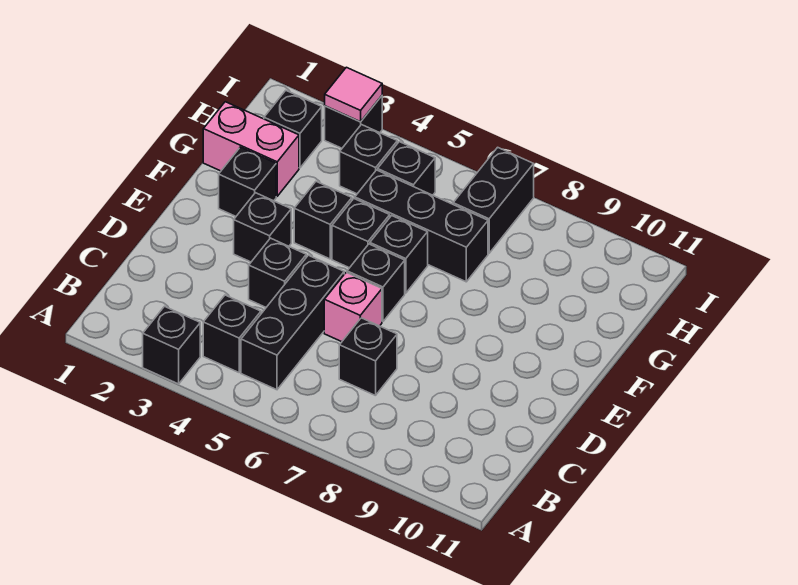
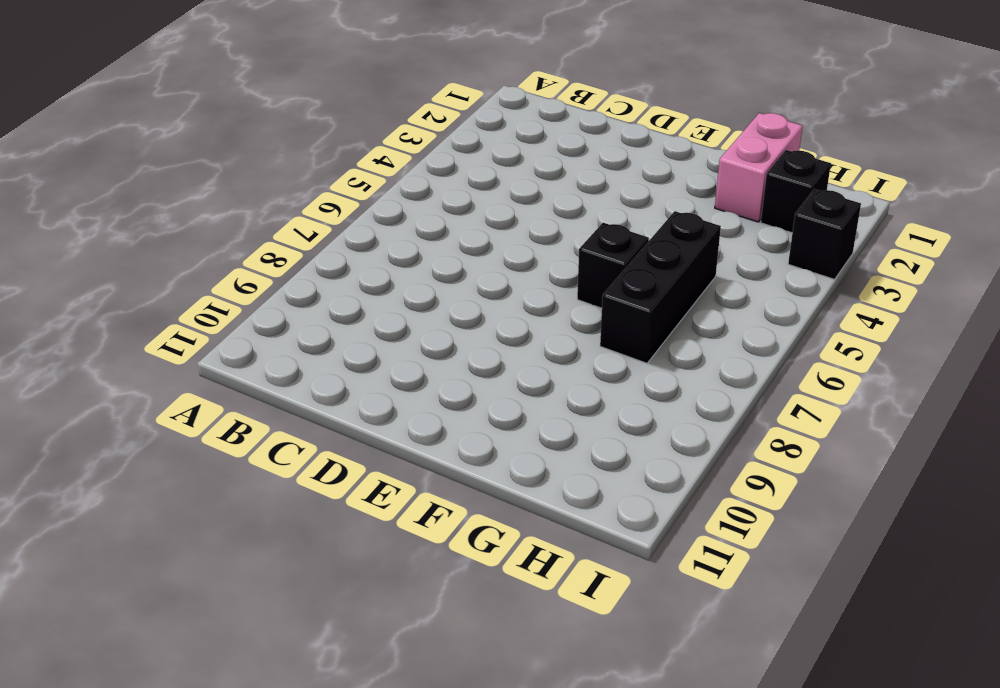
none -> black brick A3 level 1
none -> black brick B4 level 1
none -> black brick B5:D5 level 1

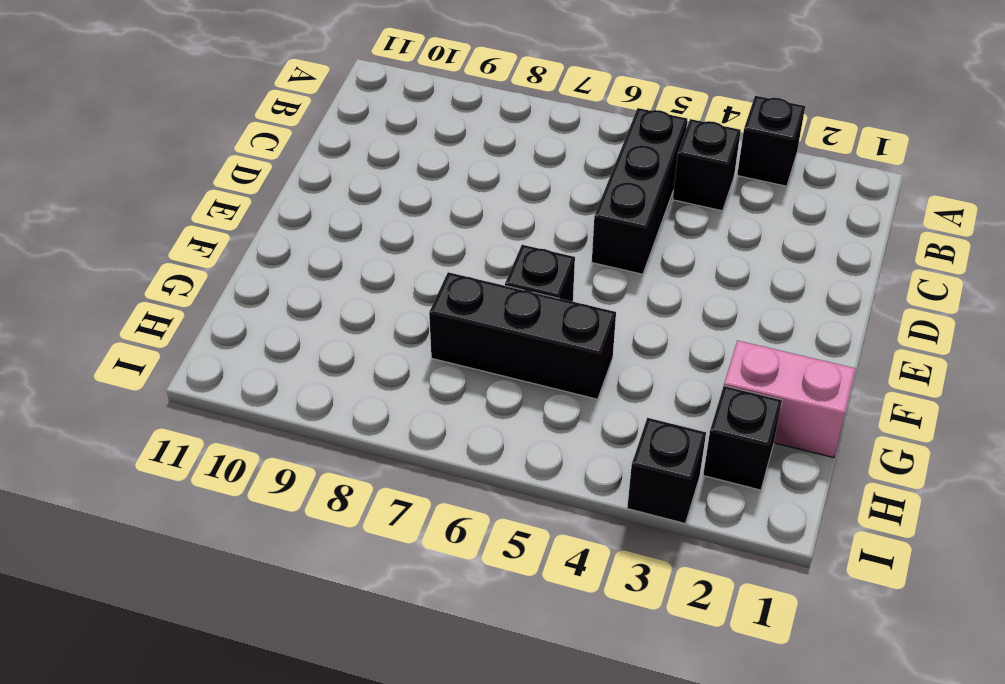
none -> black brick C7 level 1
none -> black brick D4 level 1
none -> pink brick D6 level 1

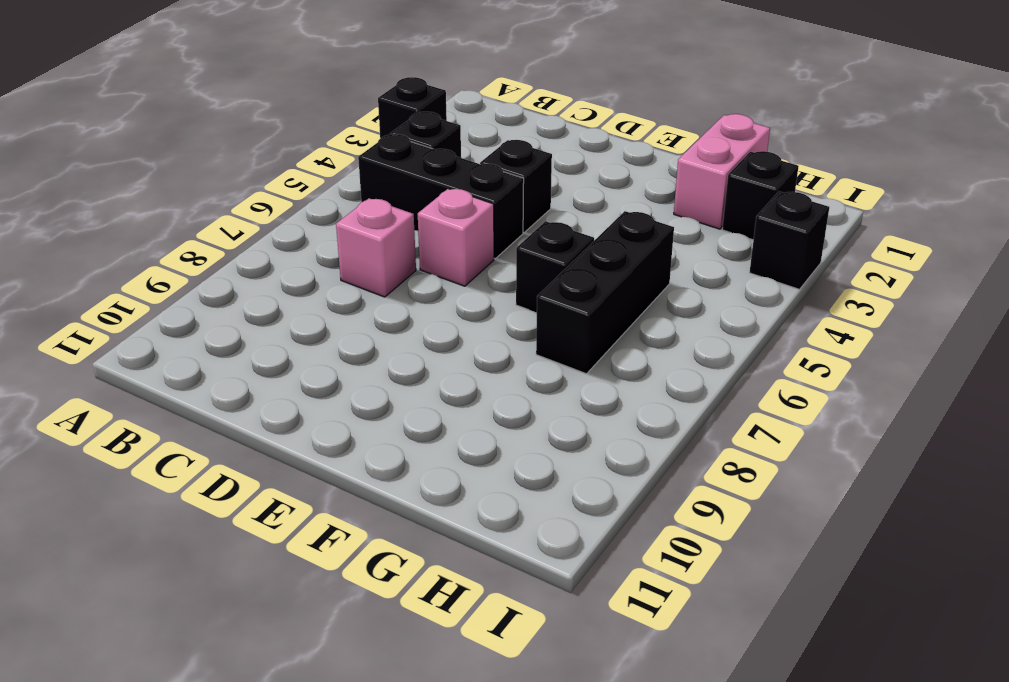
pink brick C7 level 1 -> black brick C7 level 1
none -> black brick E3 level 1
none -> black brick E6 level 1
none -> black brick F2 level 1

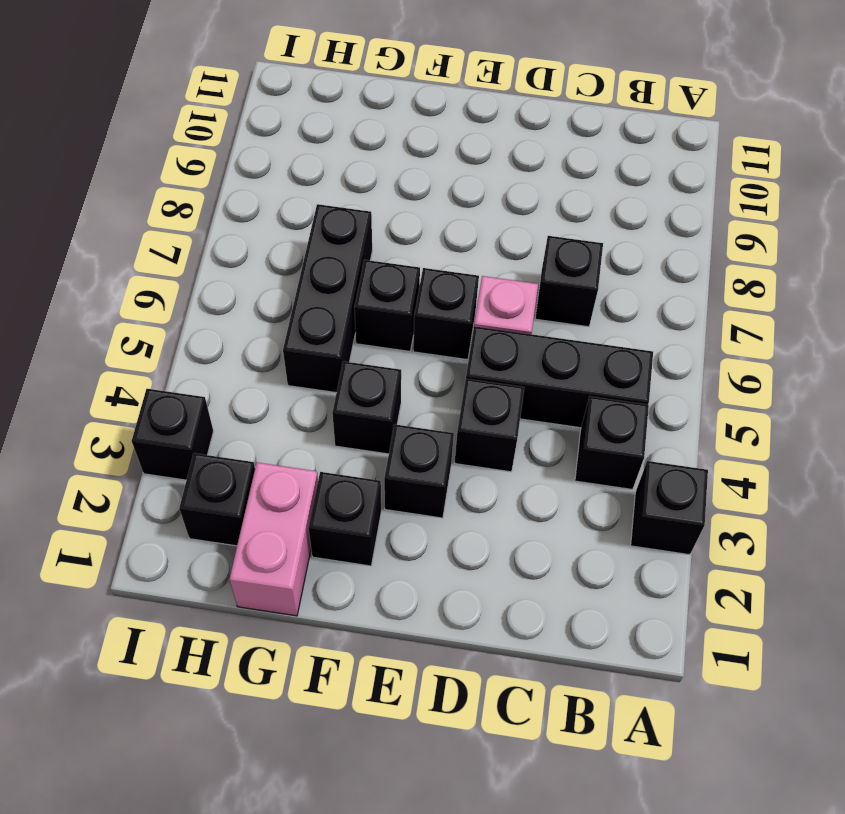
none -> black brick F5 level 1
none -> black brick H4 level 1
none -> black brick H5 level 1

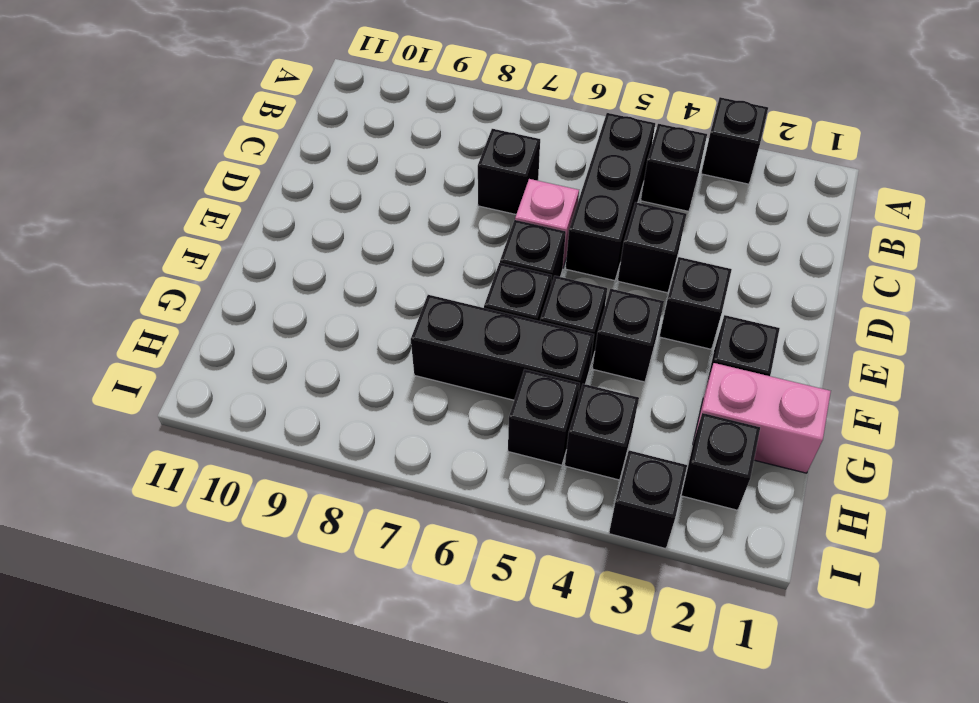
none -> black brick H7:I7 level 1
none -> pink tile I3 level 2

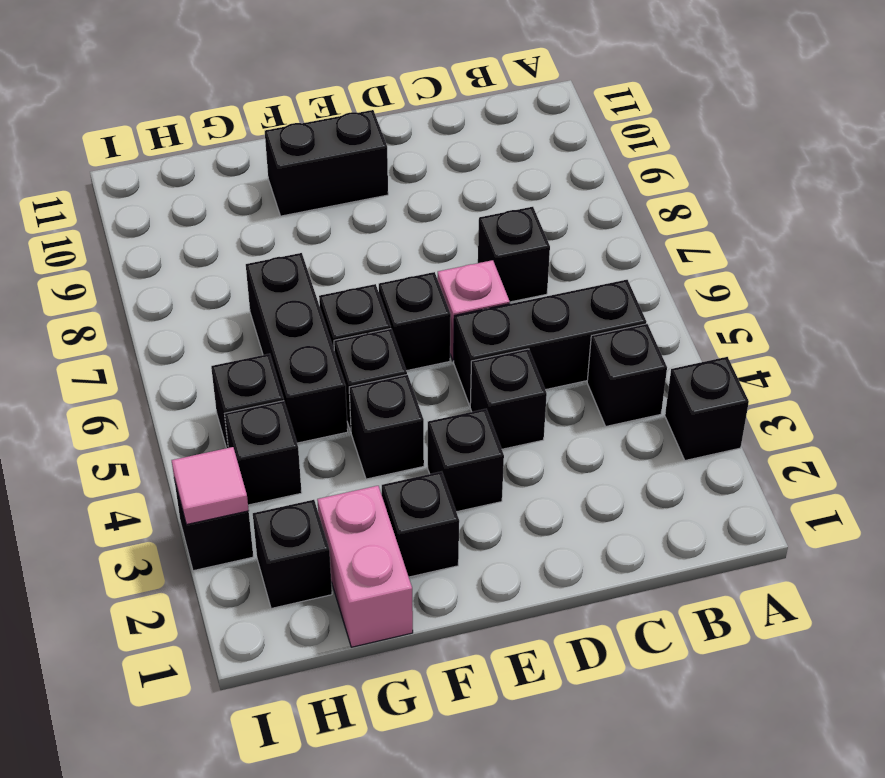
black brick E10:F10 level 1 -> black brick H7:I7 level 1

